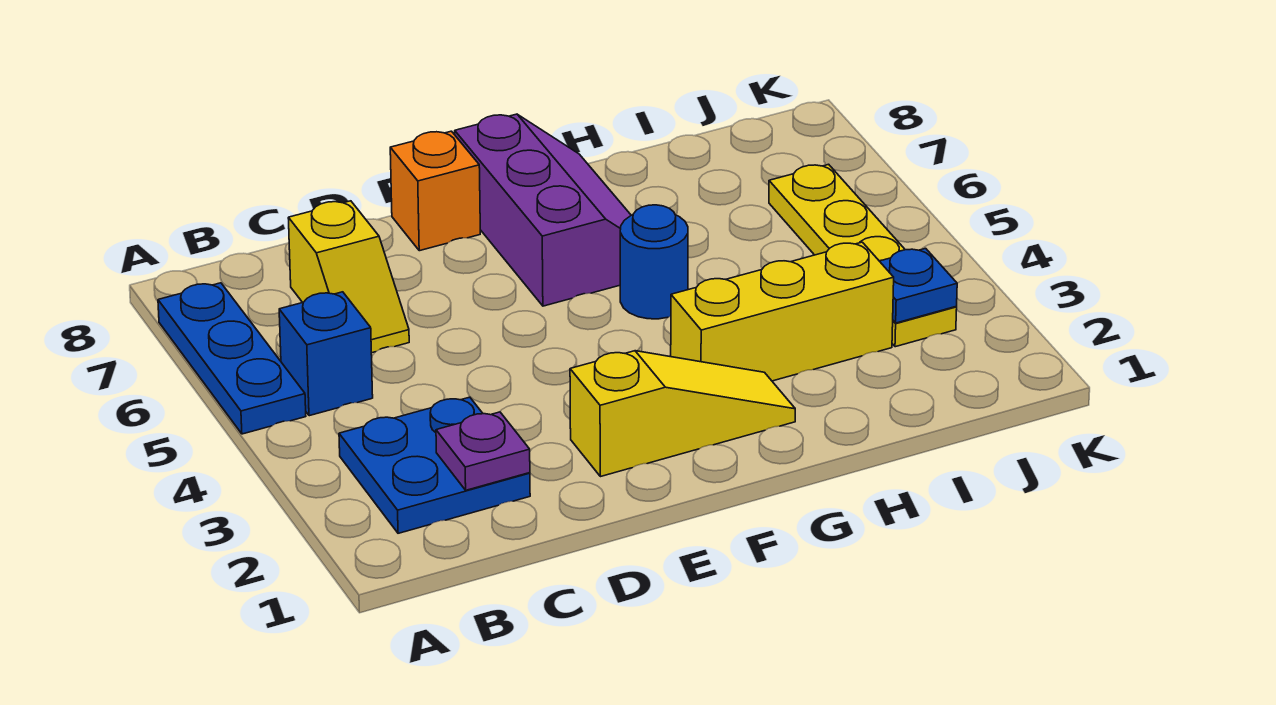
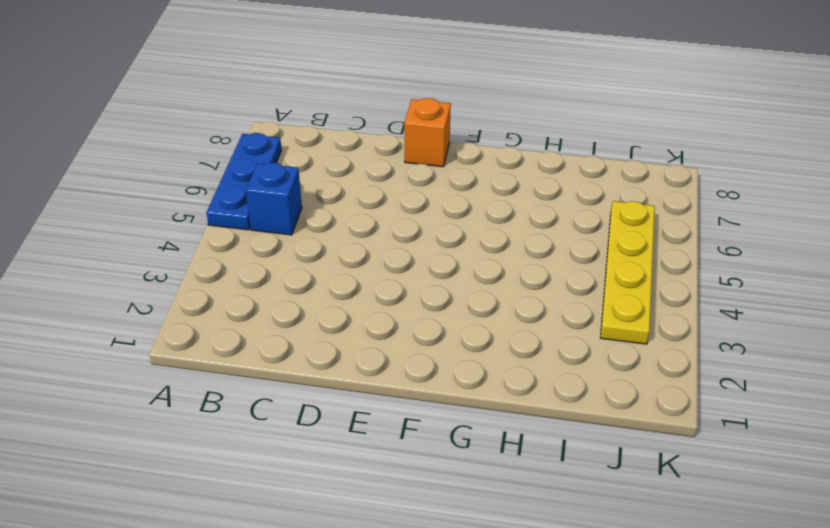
none -> blue plate B2:C3 level 1
none -> yellow slope C6:C7 level 1 top 7
none -> yellow slope E2:G2 level 1 top E

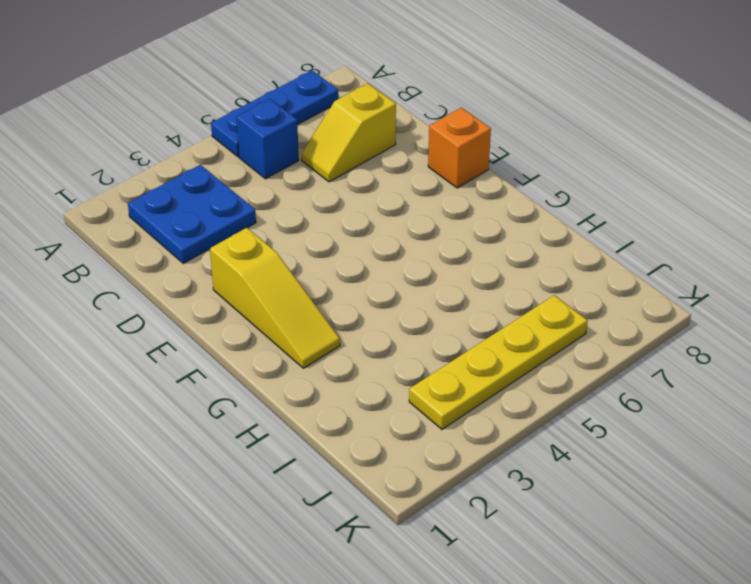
none -> purple slope F6:G8 level 1 top F
none -> yellow brick G3:I3 level 1
none -> blue round brick G5 level 1

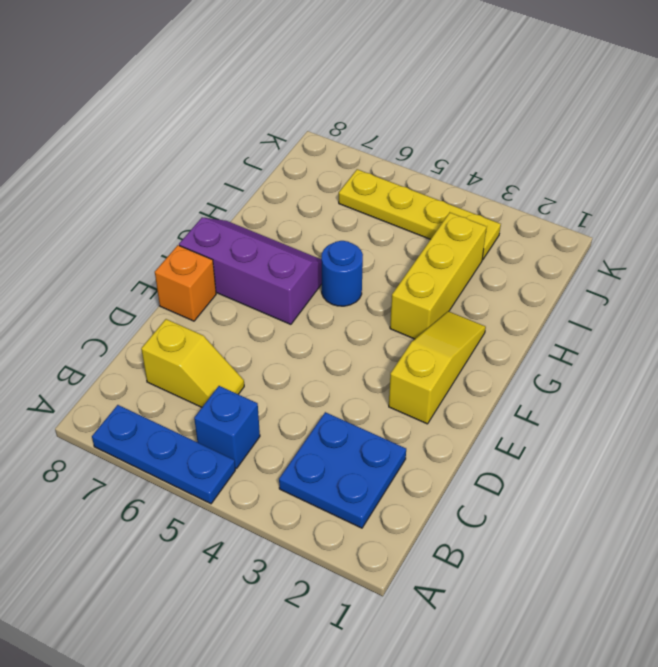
none -> purple plate C2 level 2
none -> blue plate J3 level 2

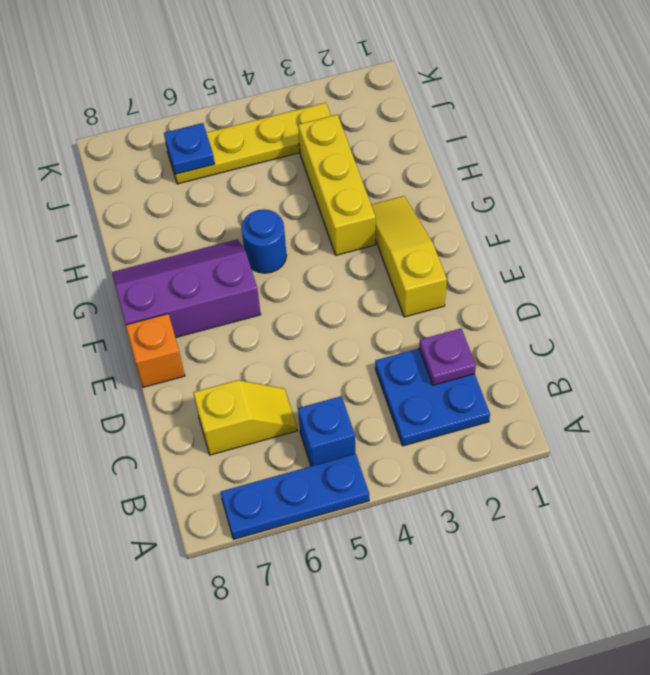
blue plate J6 level 2 -> blue plate J3 level 2

